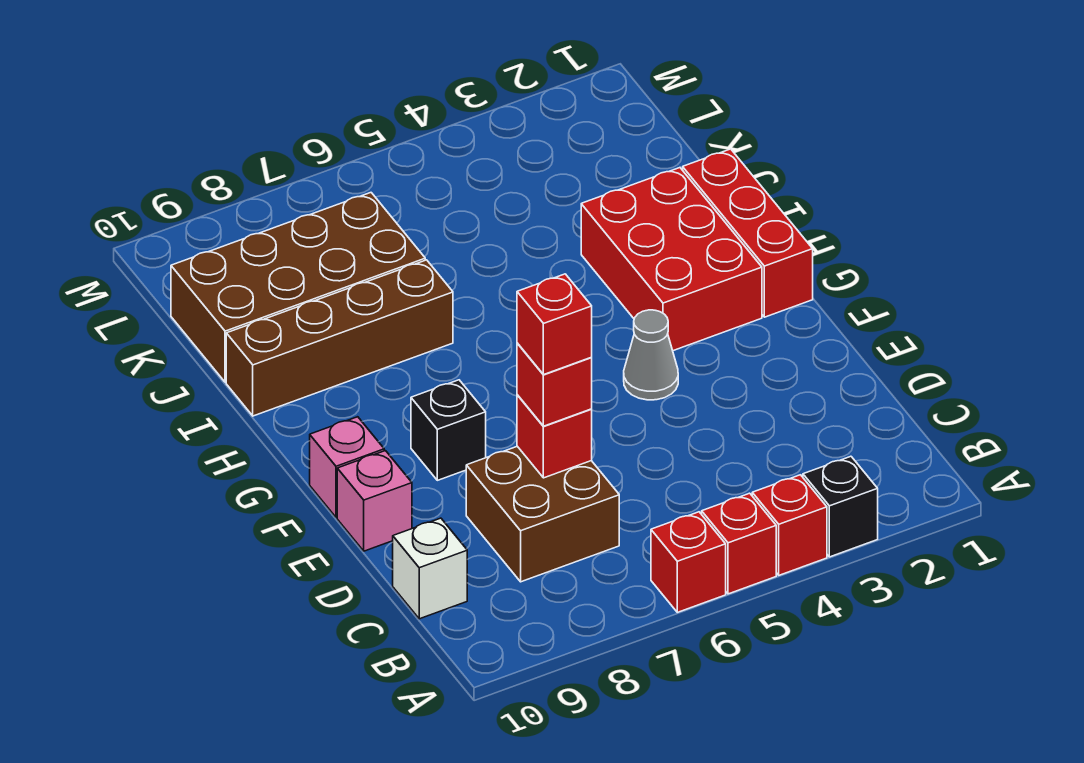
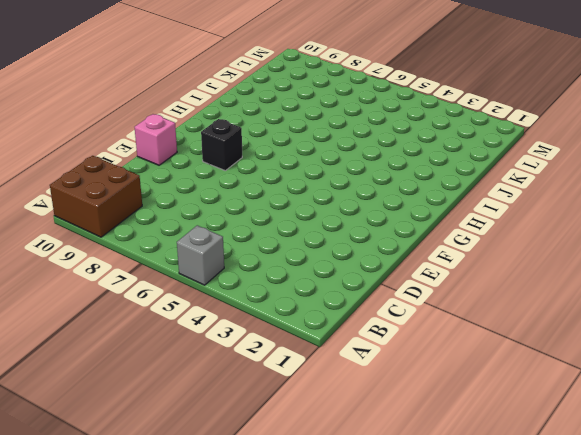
grey brick A5 level 1 -> red brick A5 level 1
brown brick A9:B10 level 1 -> brown brick C7:D8 level 1
none -> black brick A3 level 1
none -> red brick A4 level 1
none -> red brick A6 level 1

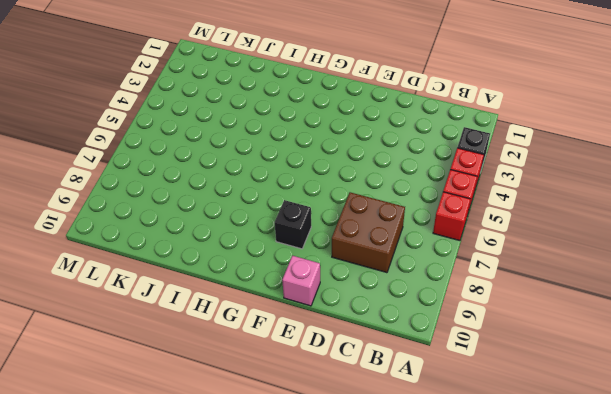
none -> white brick C10 level 1
none -> grey cone F4 level 1
none -> pink brick F10 level 1

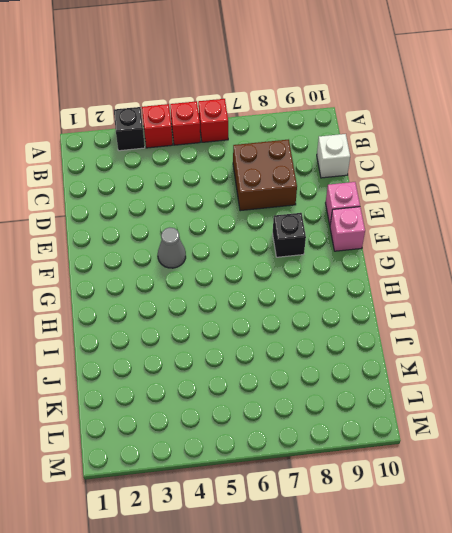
none -> red brick G1:I1 level 1
none -> red brick G2:I3 level 1
none -> brown brick I7:I10 level 1

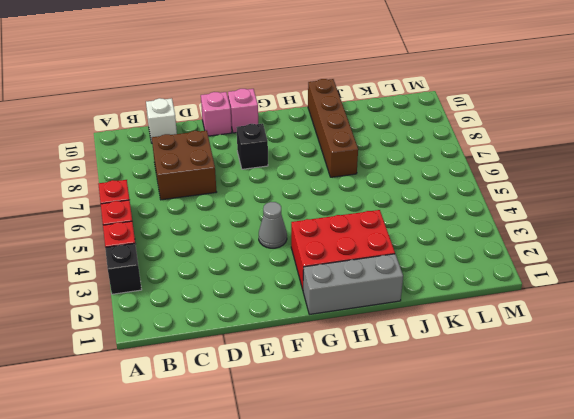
grey brick G1:I1 level 1 -> red brick G1:I1 level 1
none -> brown brick J7:K10 level 1
none -> red brick D7 level 2
none -> red brick D7 level 3

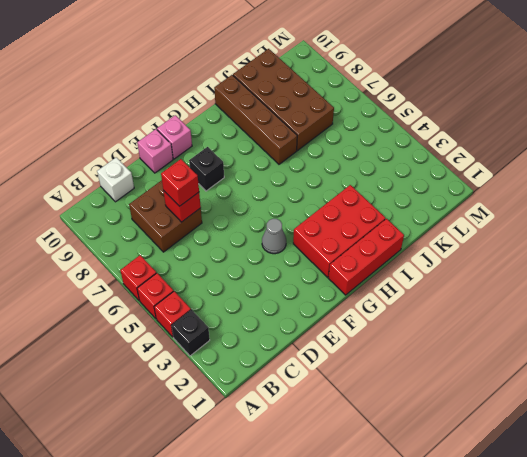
none -> red brick D7 level 4

